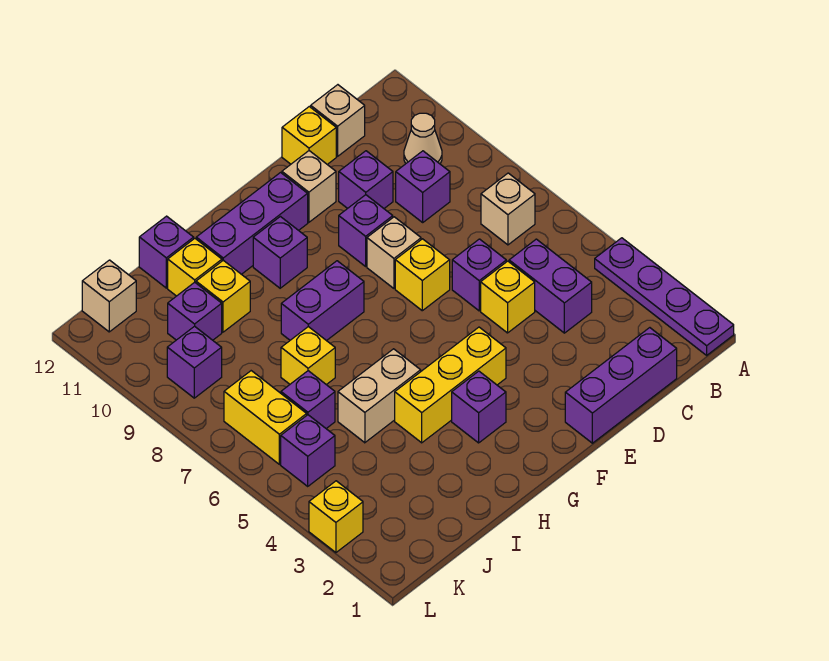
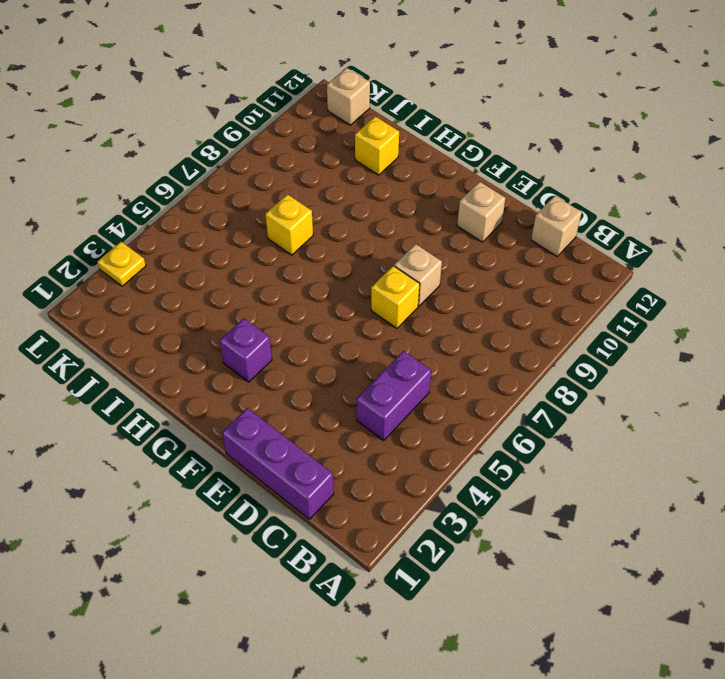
yellow plate L3 level 1 -> yellow brick L3 level 1
none -> purple plate A1:A4 level 1
none -> tan brick B7 level 1
none -> tan cone B10 level 1
none -> purple brick C9 level 1

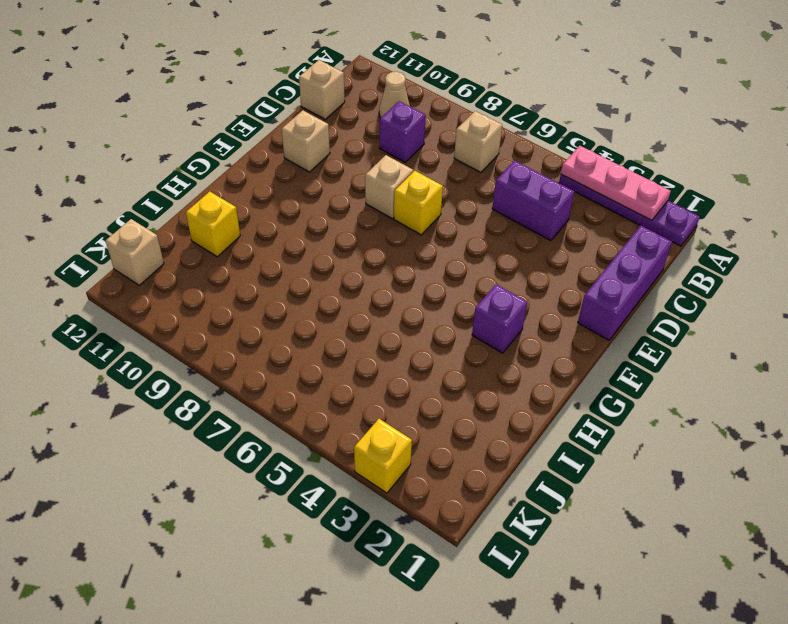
pink plate A2:A4 level 2 -> none
none -> yellow brick D5 level 1
none -> purple brick D6 level 1
none -> purple brick D10 level 1
none -> yellow brick D12 level 1

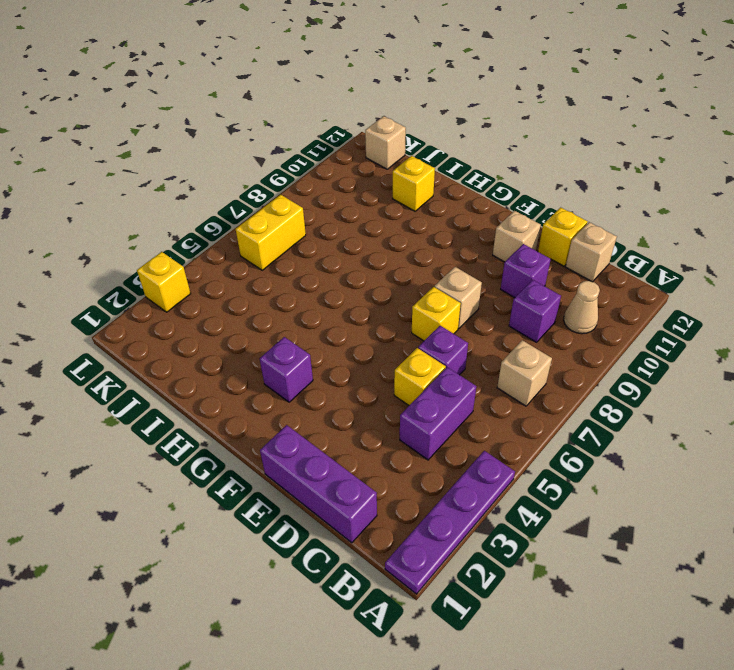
none -> purple brick E9 level 1
none -> yellow brick F4:H4 level 1
none -> purple brick F11:H11 level 1
none -> purple brick G8:H8 level 1

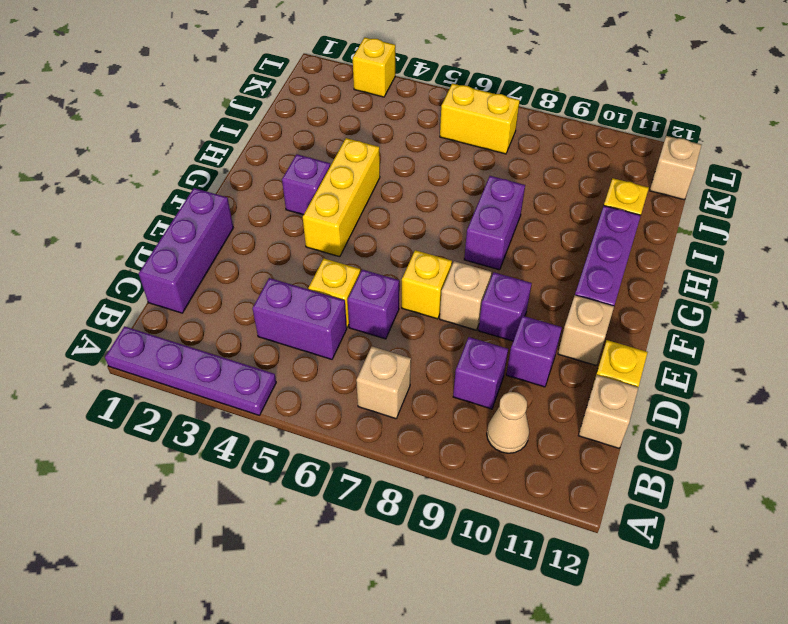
none -> purple brick G10 level 1
none -> tan brick H5:I5 level 1
none -> yellow brick I7 level 1
none -> yellow brick I10 level 1

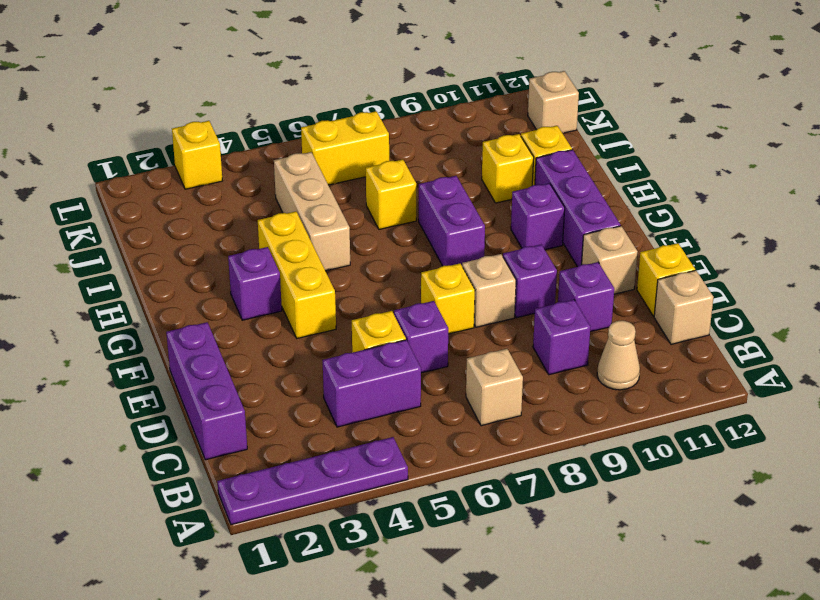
tan brick H5:J5 level 1 -> tan brick H5:I5 level 1
none -> purple brick I12 level 1
none -> purple brick J6 level 1
none -> purple brick J10 level 1
none -> purple brick K5 level 1

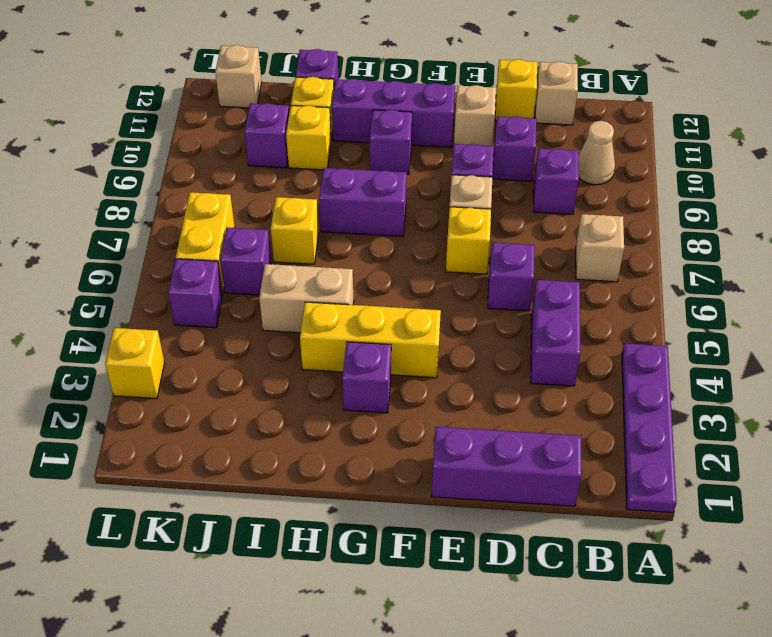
none -> yellow brick D5 level 1
none -> purple brick K9 level 1

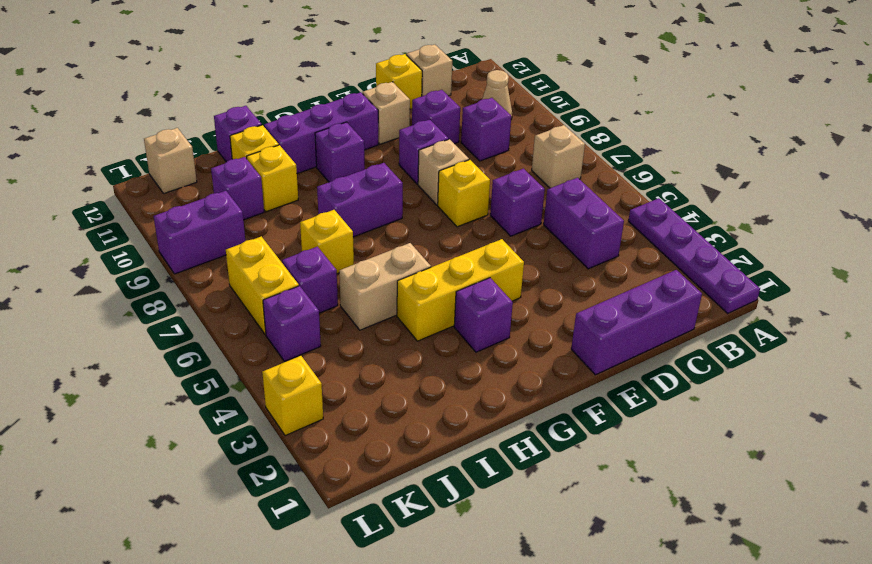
purple brick K9:L9 level 1 -> purple brick K9 level 1
none -> yellow brick D5 level 1

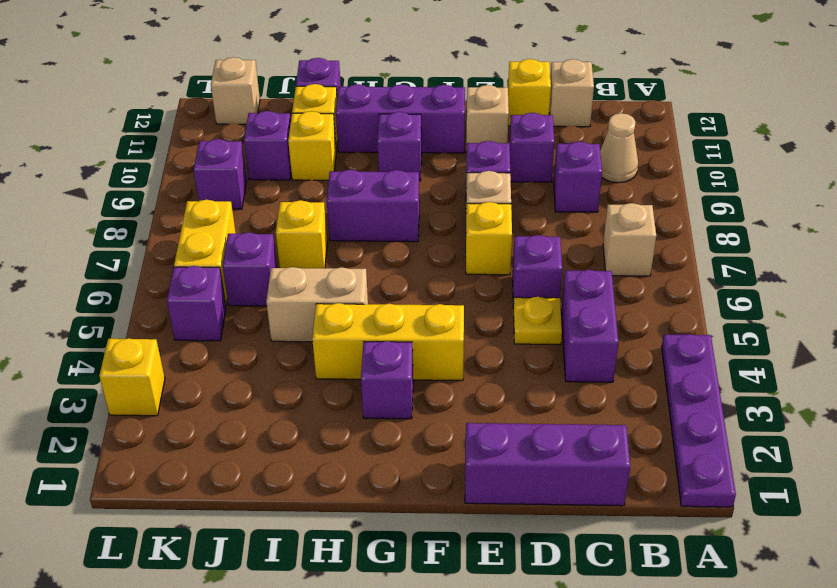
yellow plate D5 level 1 -> yellow brick D5 level 1

